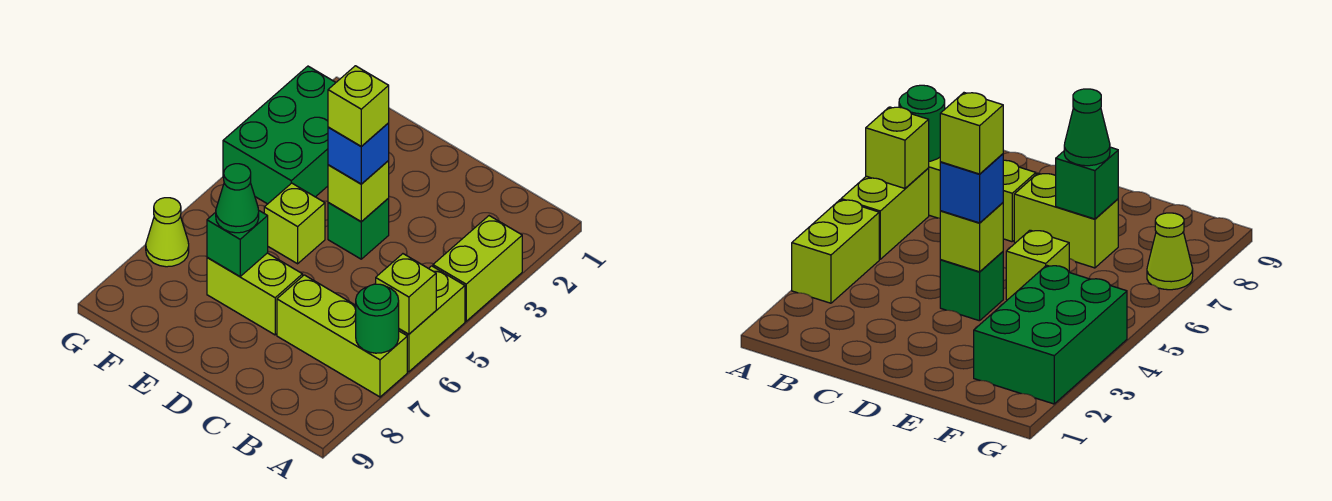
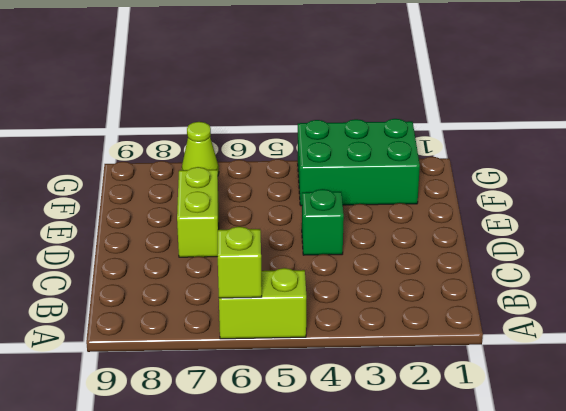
none -> lime brick A3:A4 level 1
none -> lime brick A7:C7 level 1
none -> lime brick E5 level 1

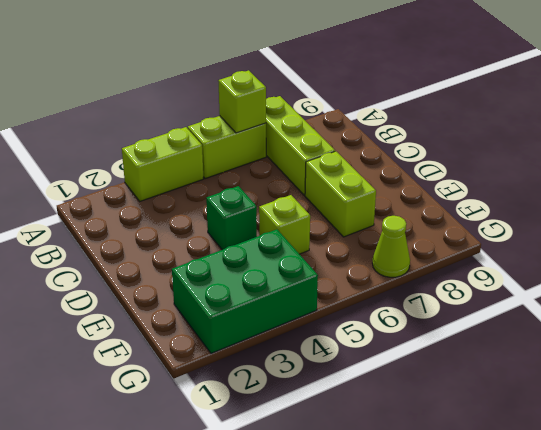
none -> green round brick A7 level 2
none -> lime brick D4 level 2
none -> green brick E7 level 2

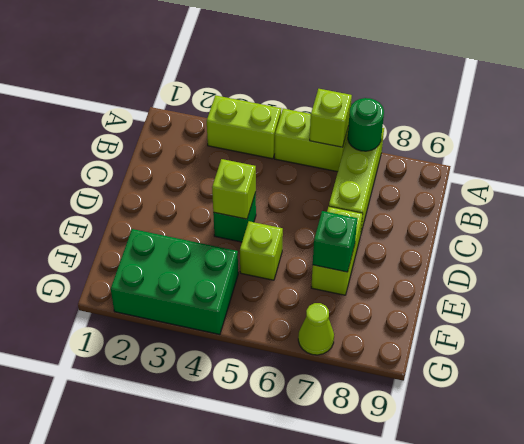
none -> blue brick D4 level 3
none -> green cone E7 level 3
none -> lime brick D4 level 4

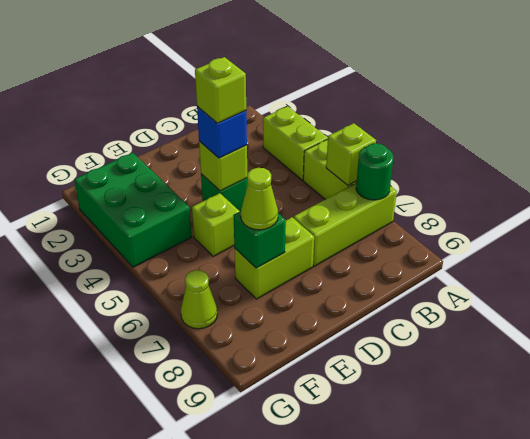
lime cone E7 level 3 -> green cone E7 level 3

